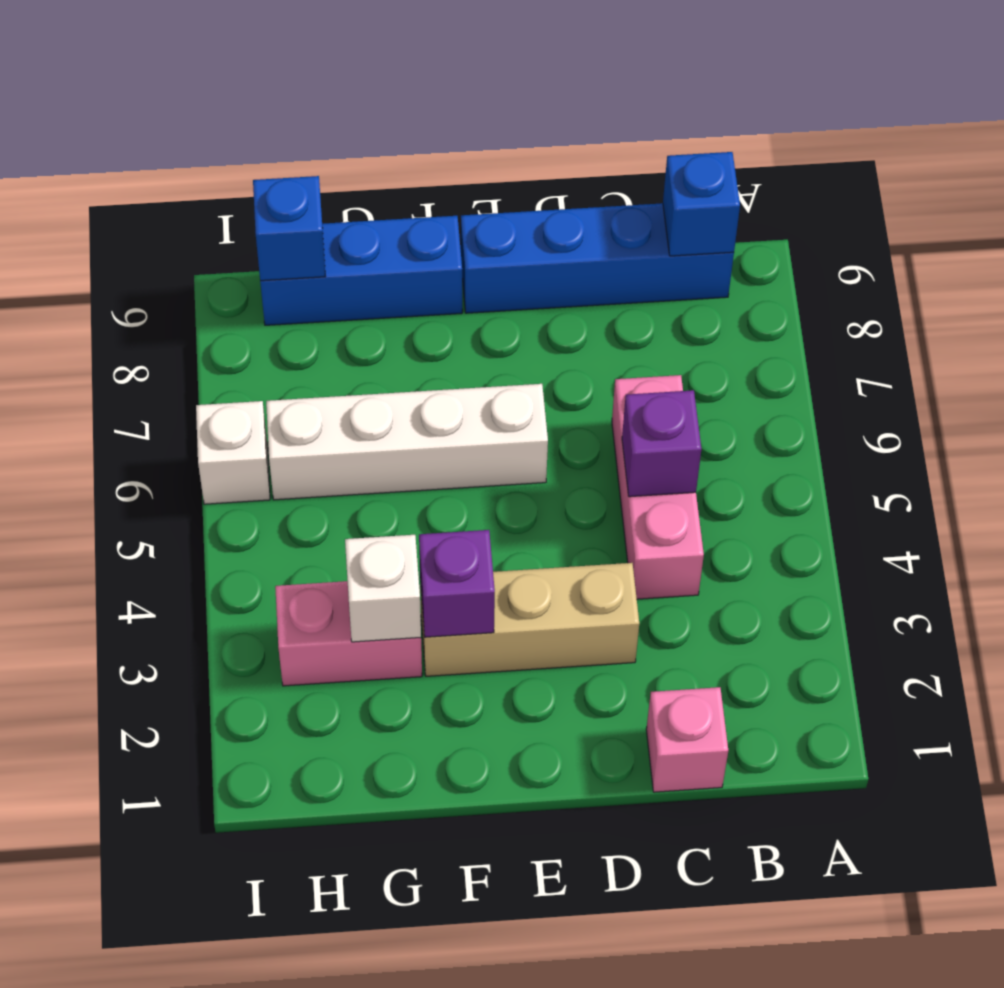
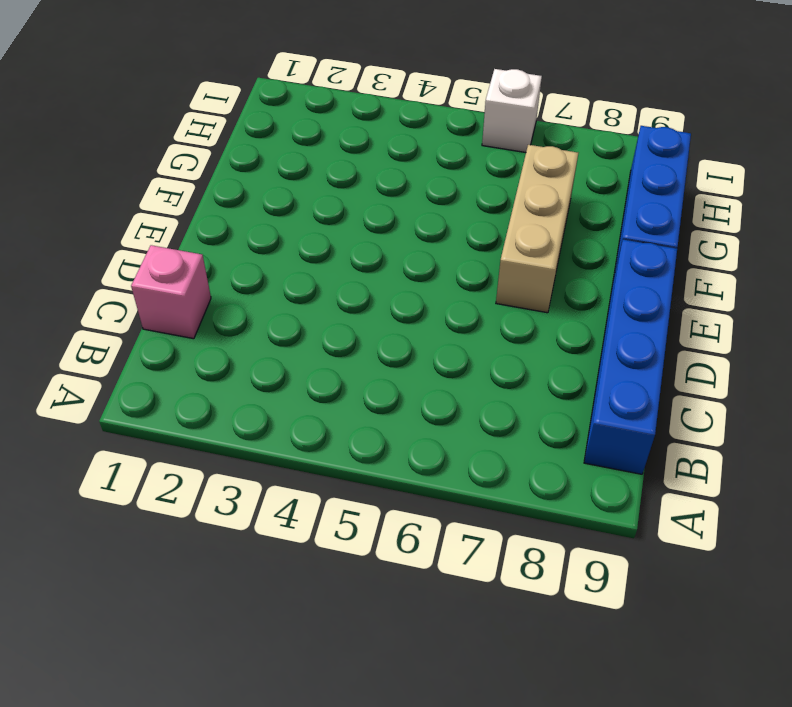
tan brick E7:G7 level 1 -> tan brick D3:F3 level 1
none -> pink brick C4:C6 level 1
none -> white brick E6:H6 level 1
none -> pink brick G3:H3 level 1

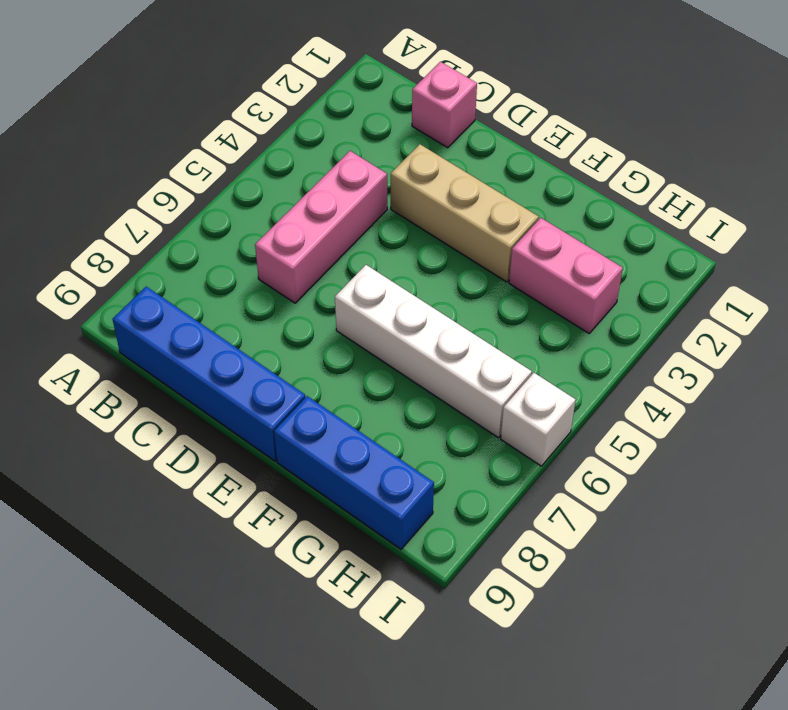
none -> blue brick B9 level 2
none -> purple brick C5 level 2
none -> purple brick F3 level 2

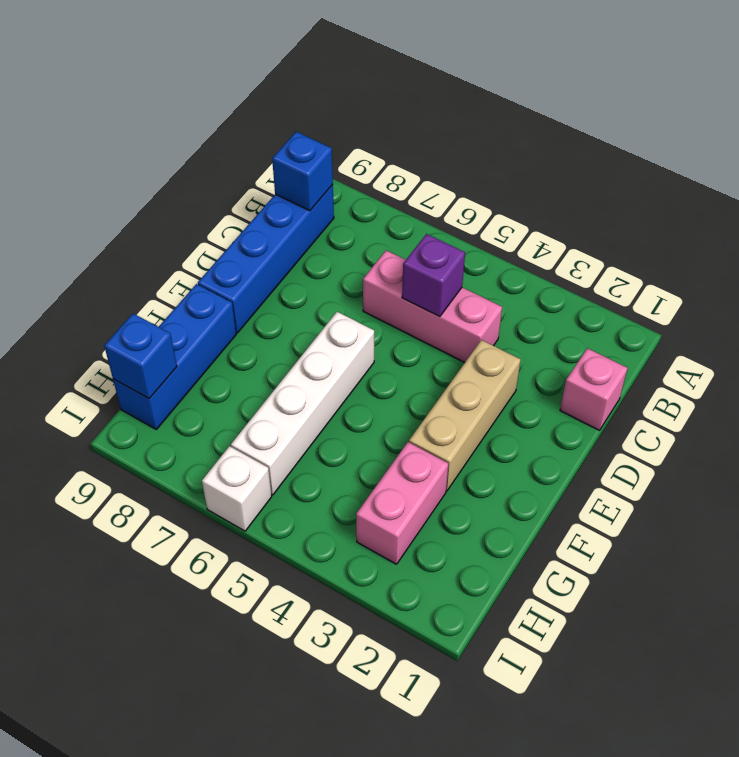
none -> purple brick F3 level 2
none -> white brick G3 level 2

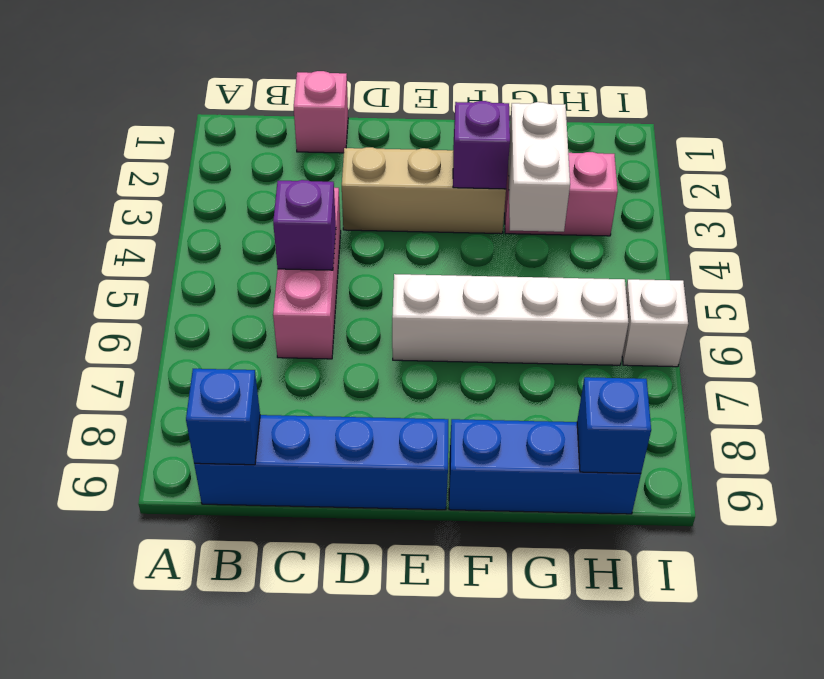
white brick G3:G4 level 2 -> white brick G3 level 2

